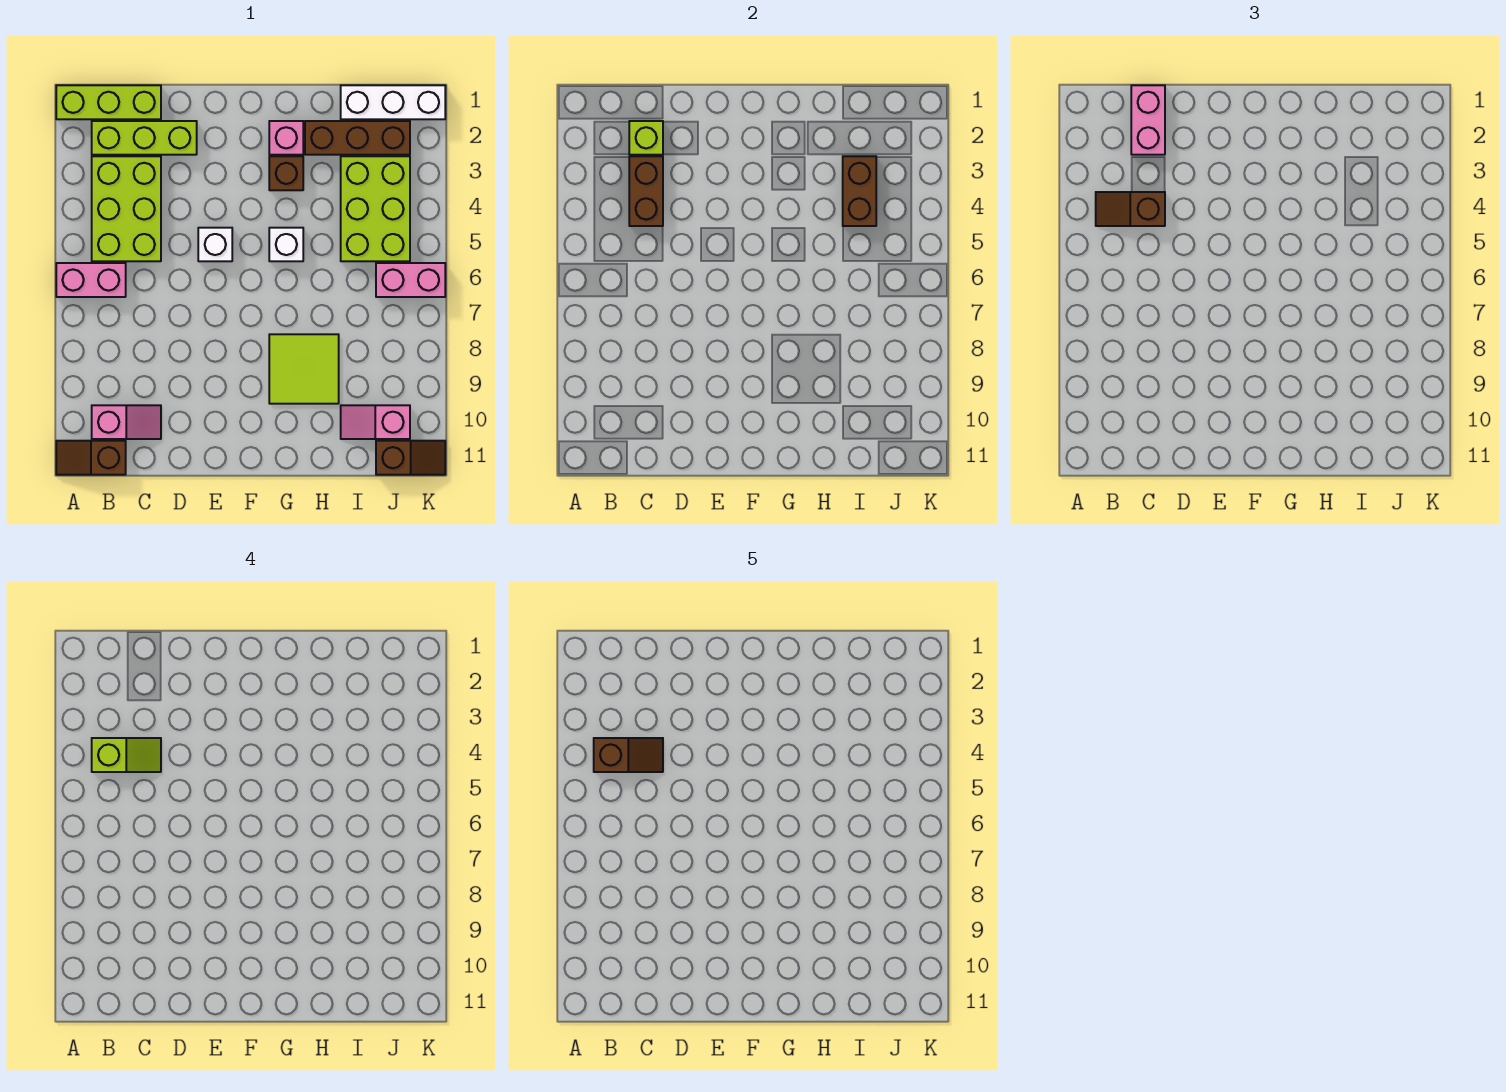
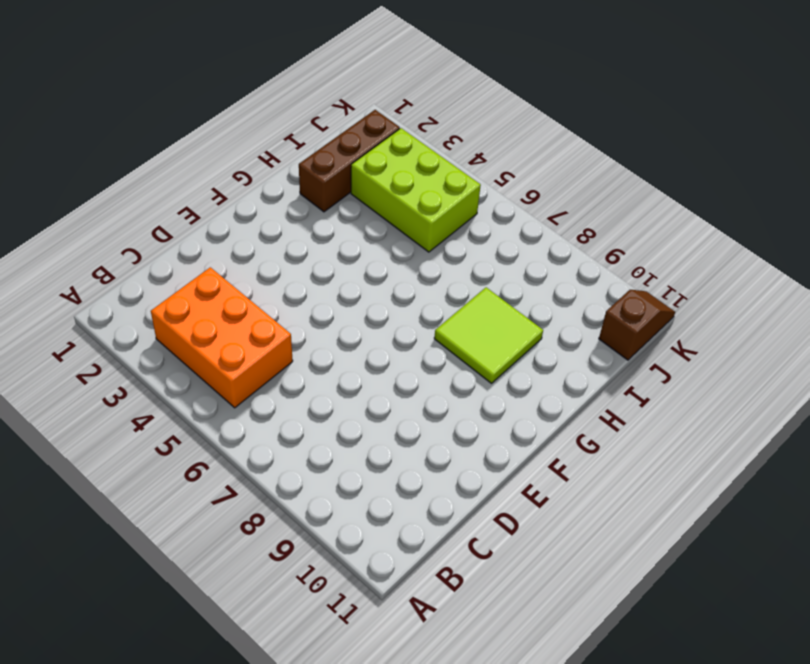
orange brick B3:C5 level 1 -> lime brick B3:C5 level 1
none -> lime brick A1:C1 level 1
none -> pink brick A6:B6 level 1
none -> brown slope A11:B11 level 1 top B

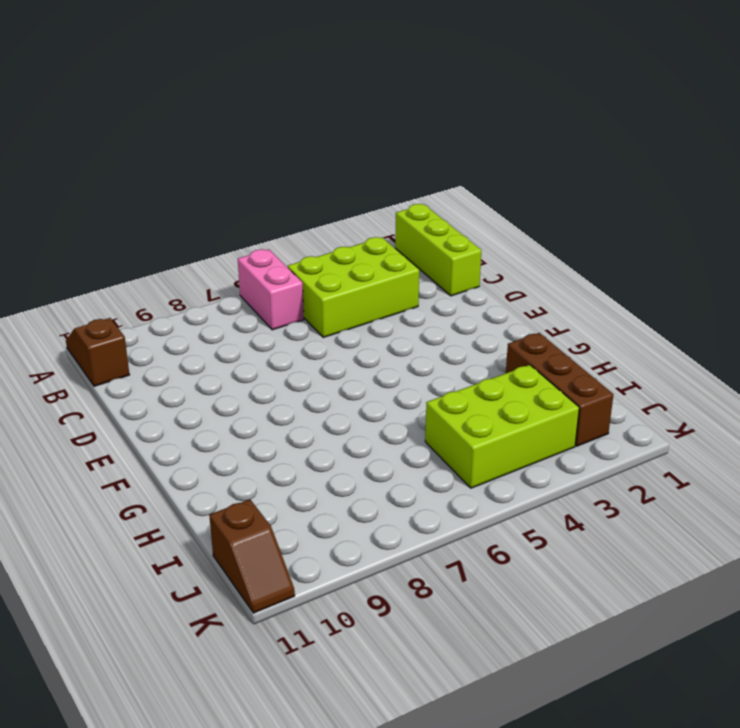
none -> lime brick B2:D2 level 1
none -> pink slope B10:C10 level 1 top B
none -> white brick E5 level 1

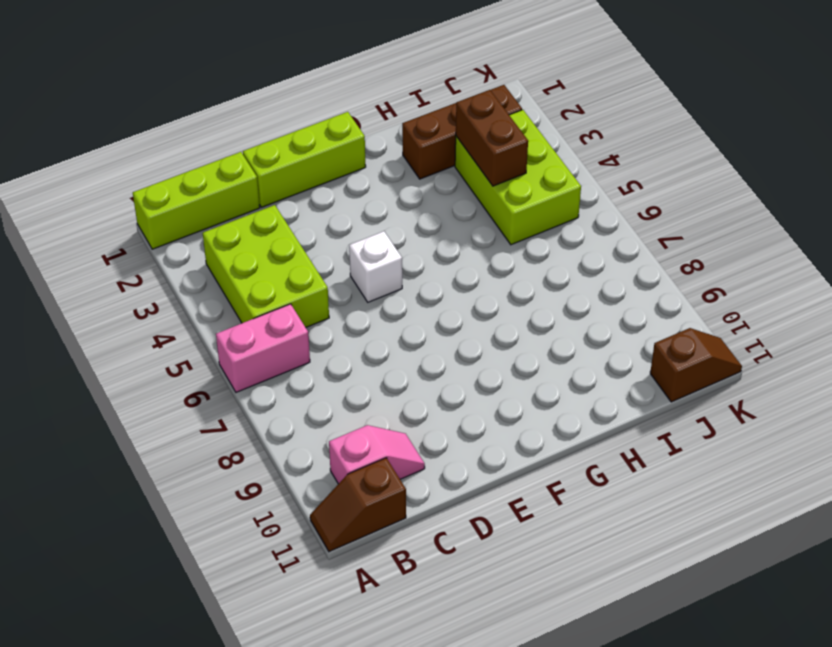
lime brick D1:F1 level 1 -> lime brick B2:D2 level 1
none -> pink brick G2 level 1
none -> brown brick G3 level 1
none -> white brick G5 level 1

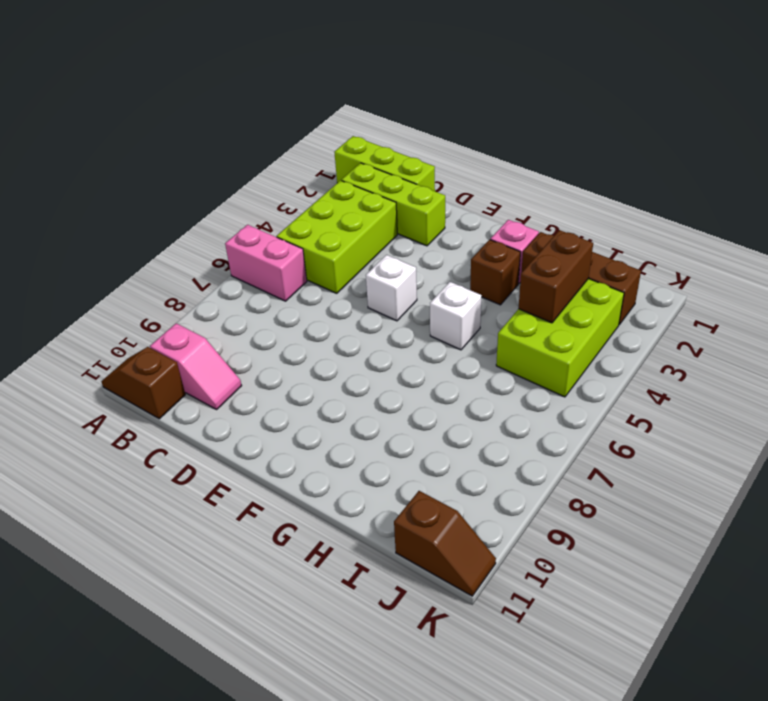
none -> lime tile G8:H9 level 1
none -> white brick I1:K1 level 1
none -> pink slope I10:J10 level 1 top J

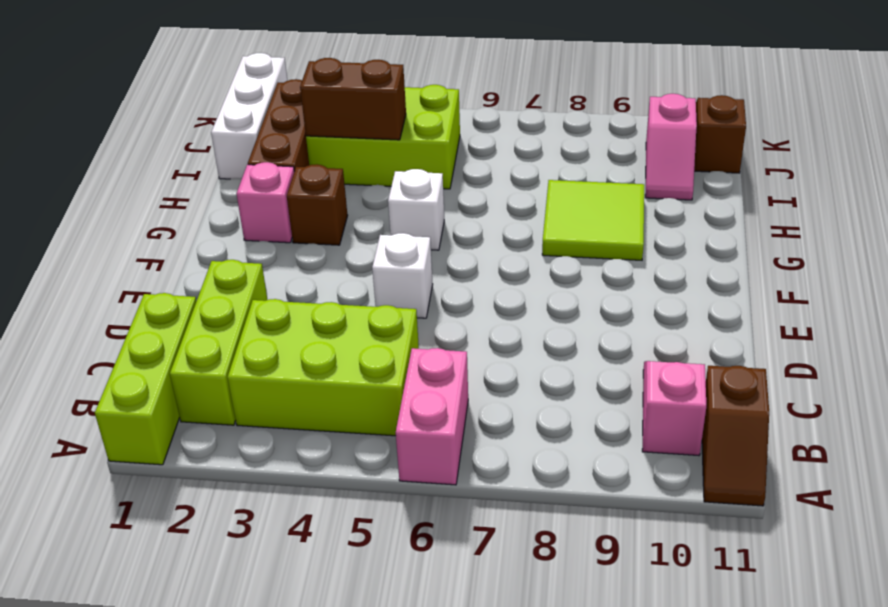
none -> pink brick J6:K6 level 1
none -> lime brick C2 level 2
none -> brown brick C3:C4 level 2

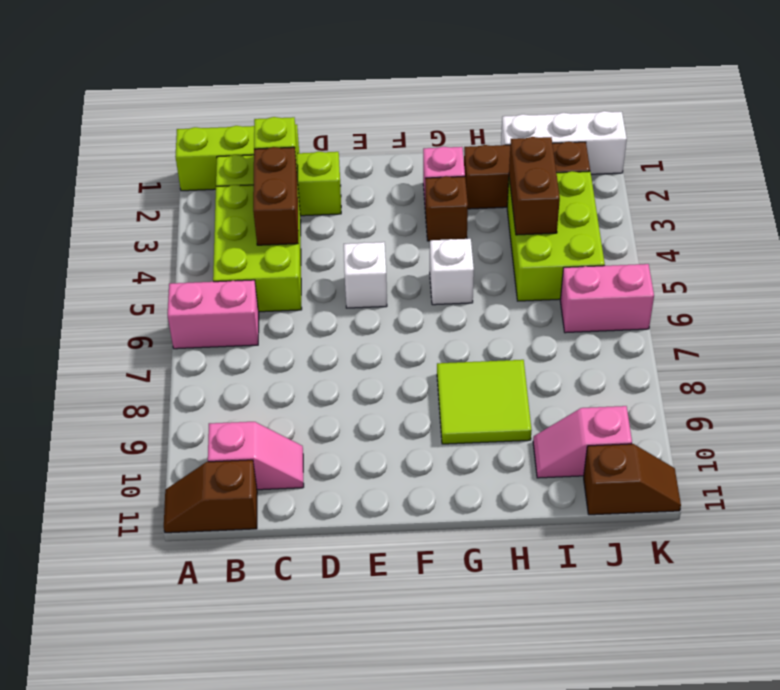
none -> brown slope B4:C4 level 3 top C
none -> pink brick C1:C2 level 3
none -> lime slope B4:C4 level 4 top B

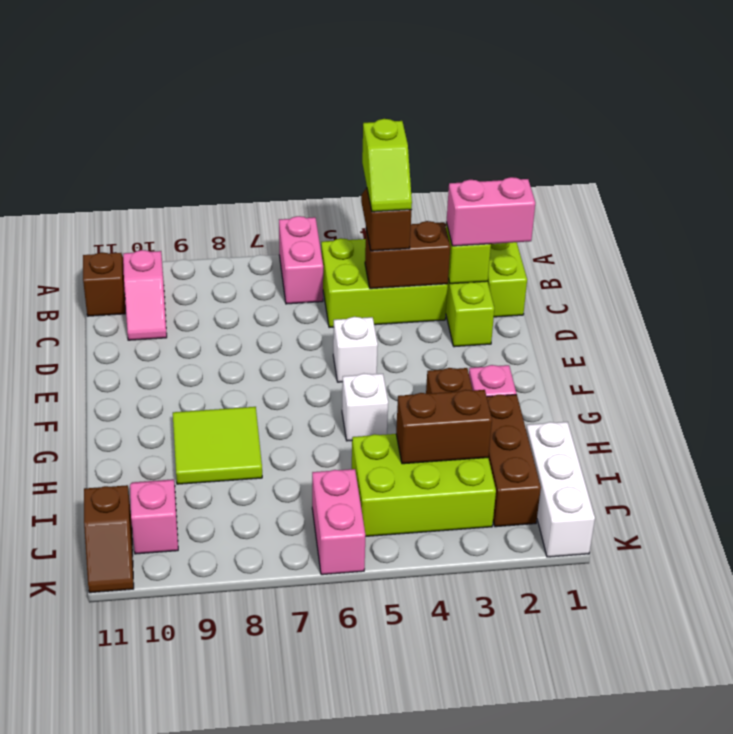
none -> brown slope B4:C4 level 5 top B

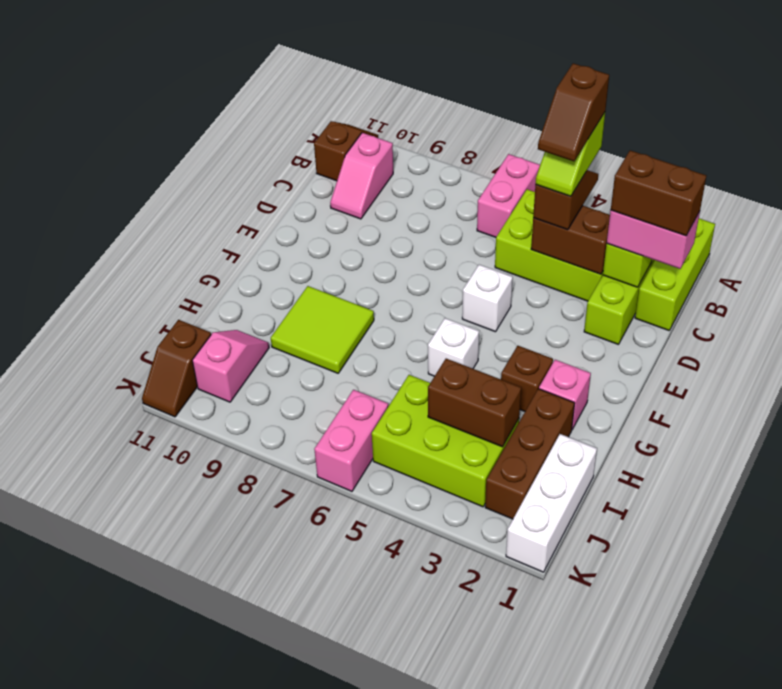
brown brick C1:C2 level 4 -> none

